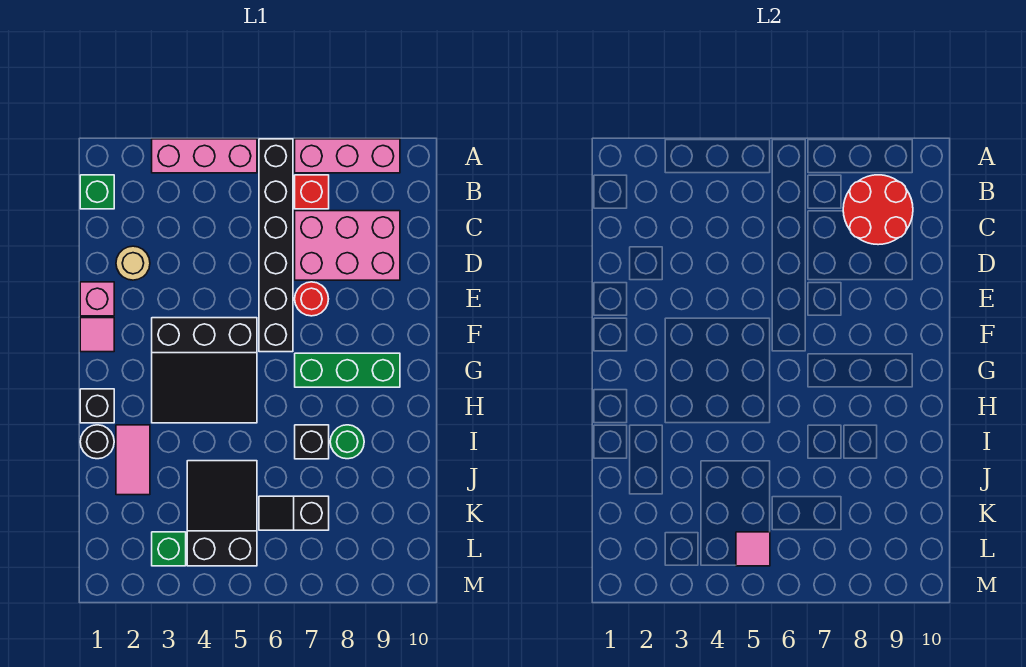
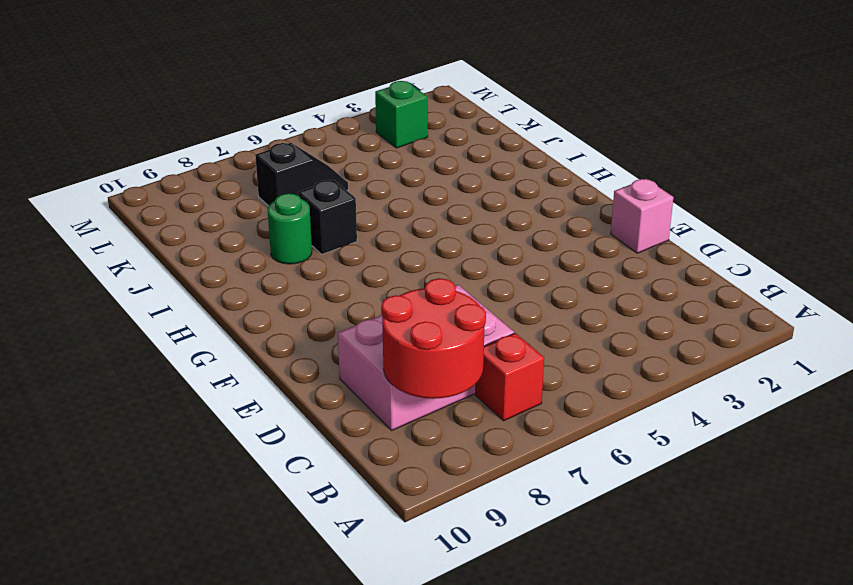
none -> pink brick A3:A5 level 1
none -> black brick A6:F6 level 1
none -> pink brick A7:A9 level 1

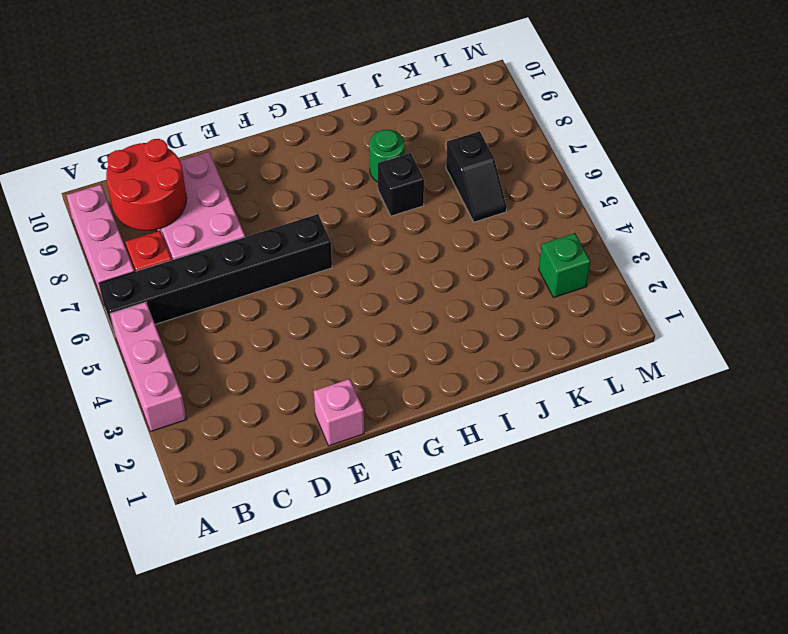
none -> green brick B1 level 1
none -> tan round brick D2 level 1
none -> red round brick E7 level 1

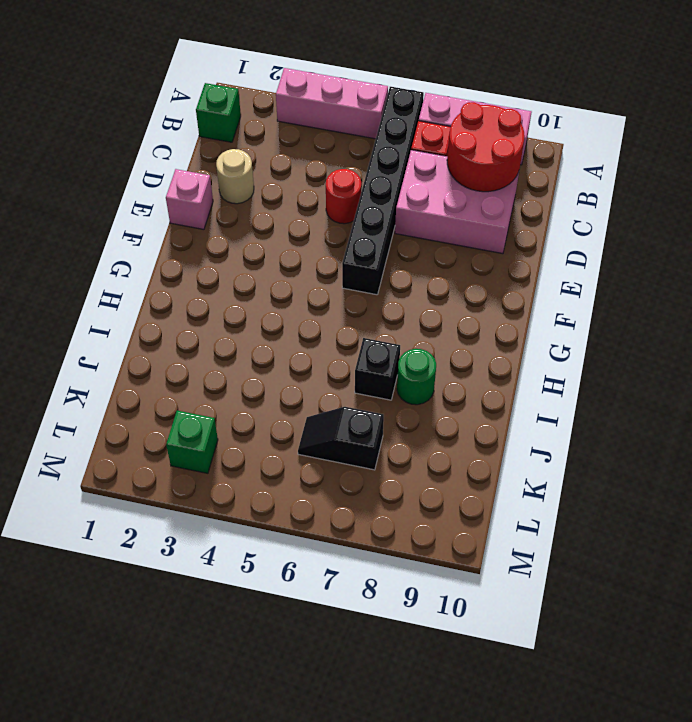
red round brick D5 level 1 -> red round brick E7 level 1
none -> pink tile F1 level 1
none -> black slope F3:H5 level 1 top F
none -> green brick G7:G9 level 1

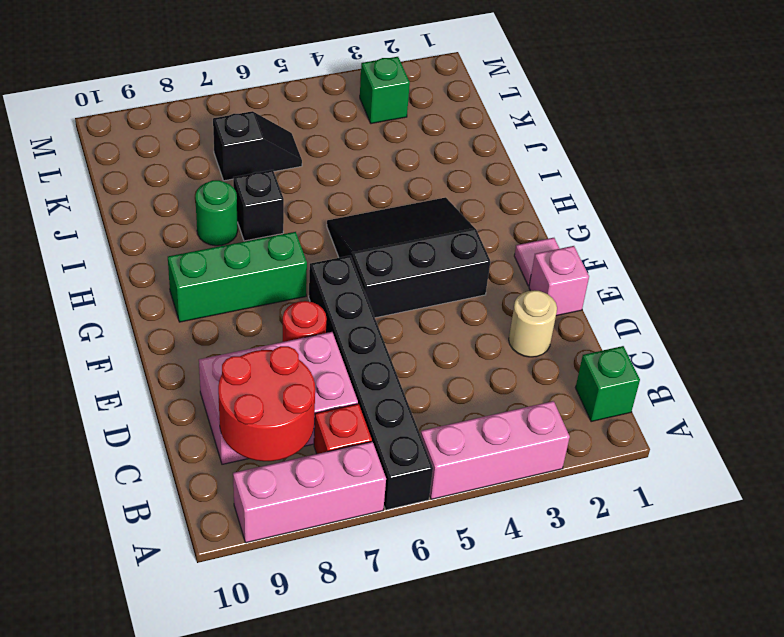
none -> black brick H1 level 1
none -> black round brick I1 level 1
none -> pink tile I2:J2 level 1

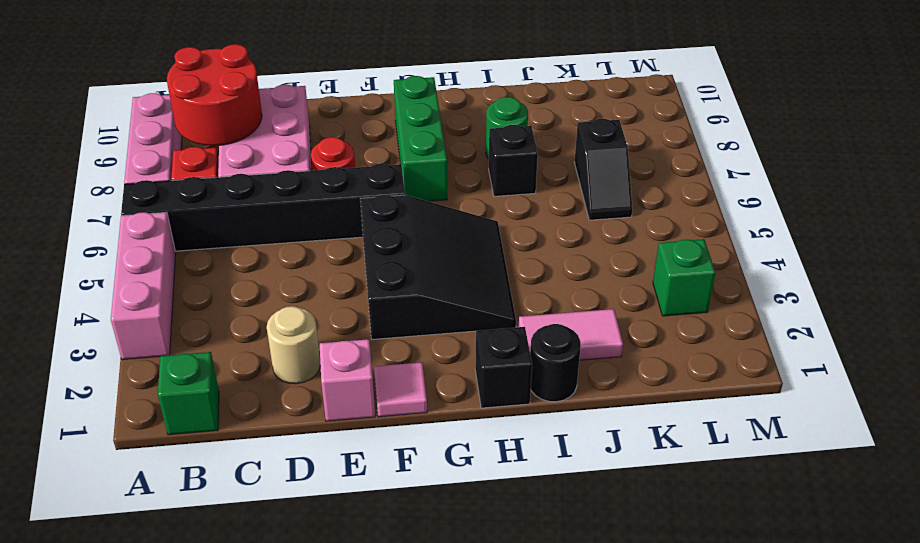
none -> black slope J4:L5 level 1 top L
none -> pink tile L5 level 2

